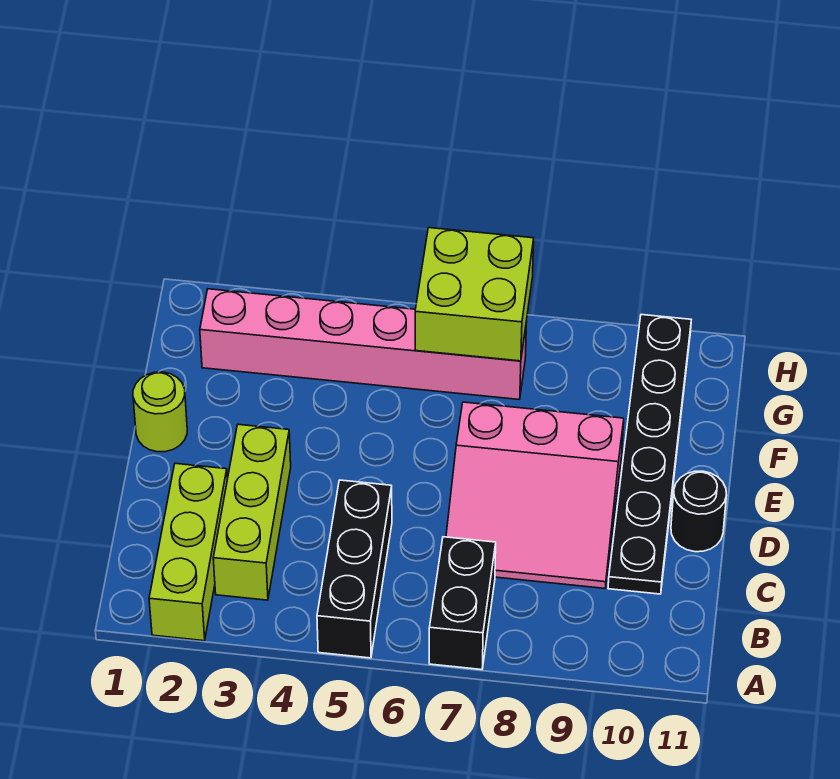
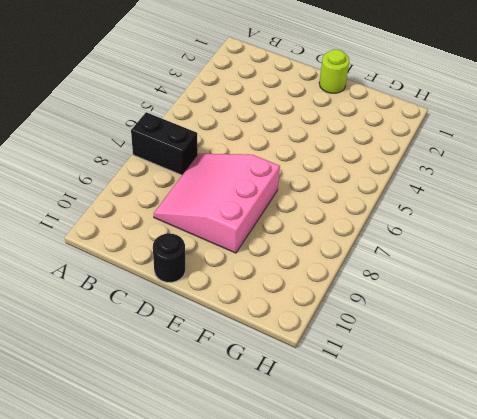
none -> lime brick A2:C2 level 1
none -> black brick A5:C5 level 1

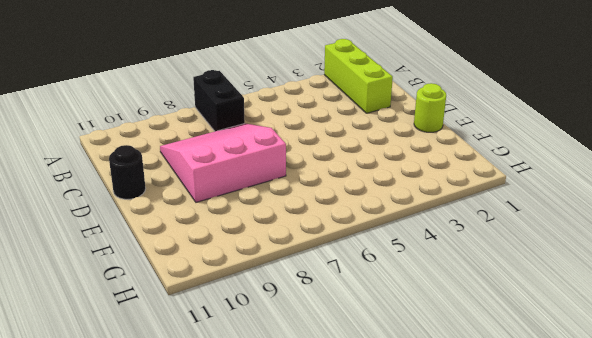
none -> black brick A5:C5 level 1
none -> lime brick B3:D3 level 1

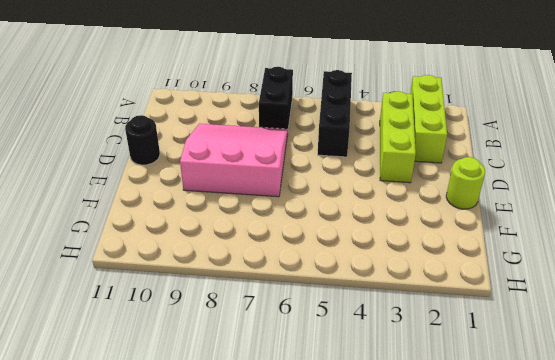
none -> black plate C10:H10 level 1
none -> pink brick G2:G7 level 1

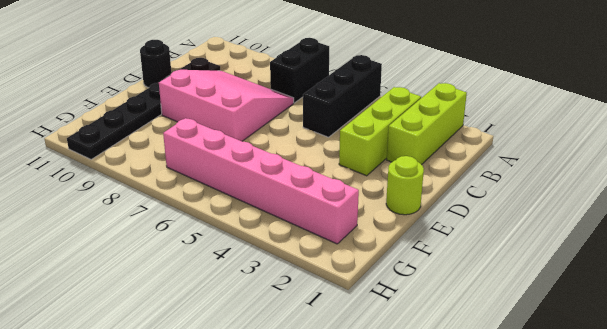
none -> lime brick G6:H7 level 2

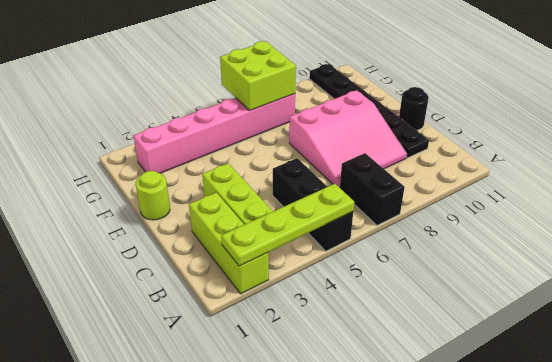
lime plate A2:A5 level 2 -> none

